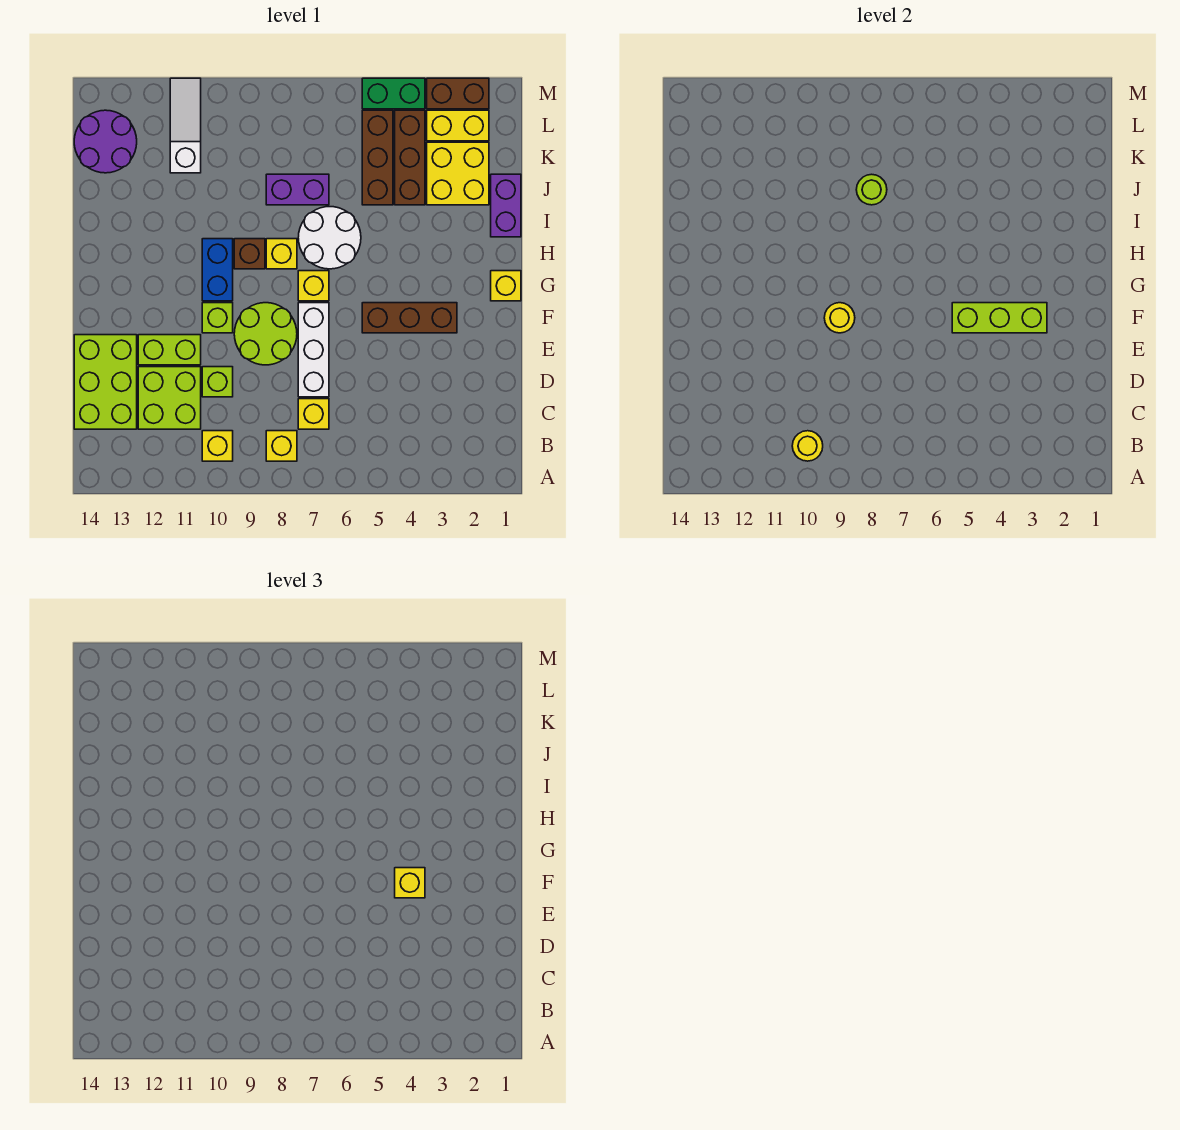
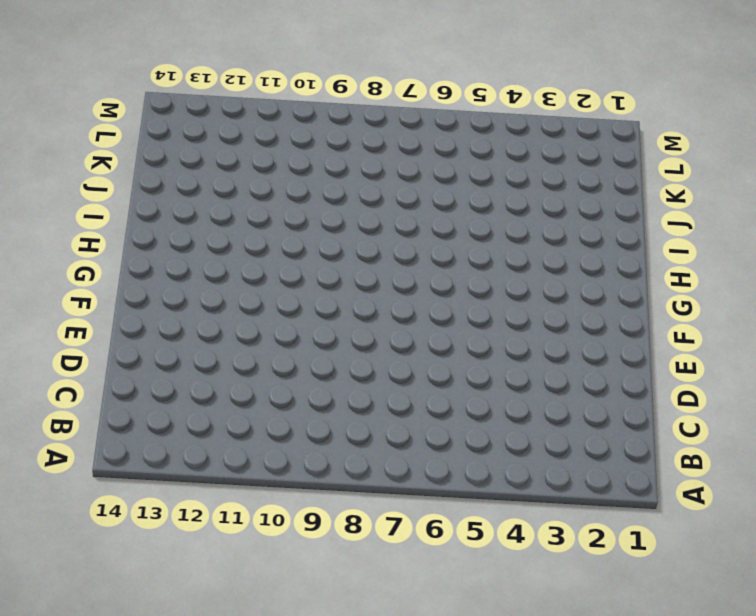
none -> yellow brick B8 level 1
none -> yellow brick B10 level 1
none -> yellow brick C7 level 1
none -> lime brick C11:D12 level 1

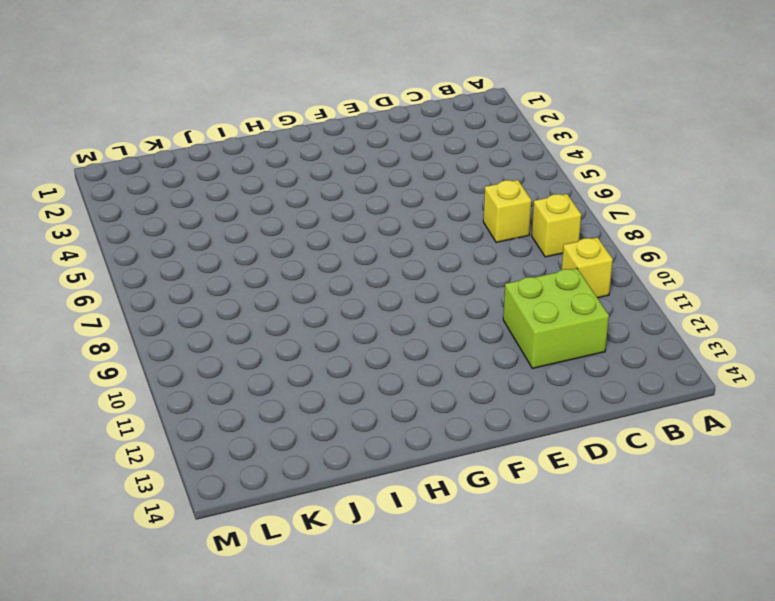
none -> lime brick C13:E14 level 1
none -> white brick D7:F7 level 1
none -> lime brick D10 level 1
none -> lime round brick E8:F9 level 1

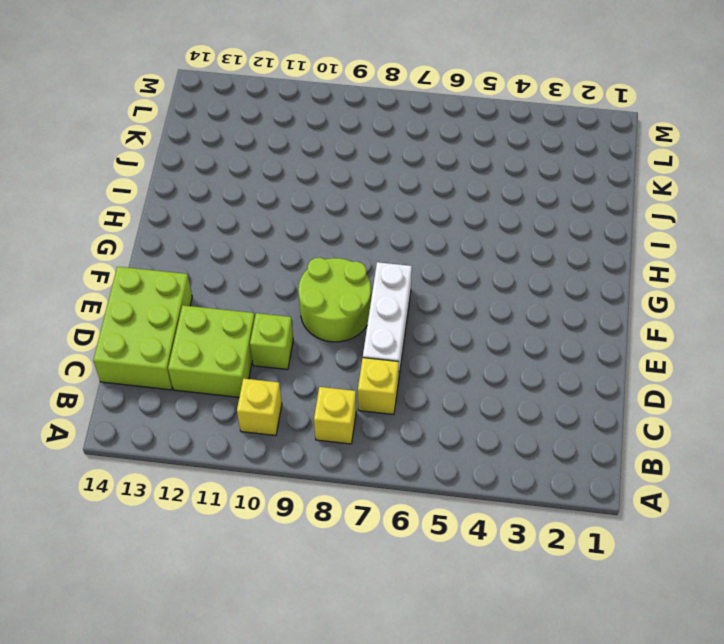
none -> lime brick E11:E12 level 1
none -> brown brick F3:F5 level 1
none -> lime brick F10 level 1
none -> yellow brick G1 level 1

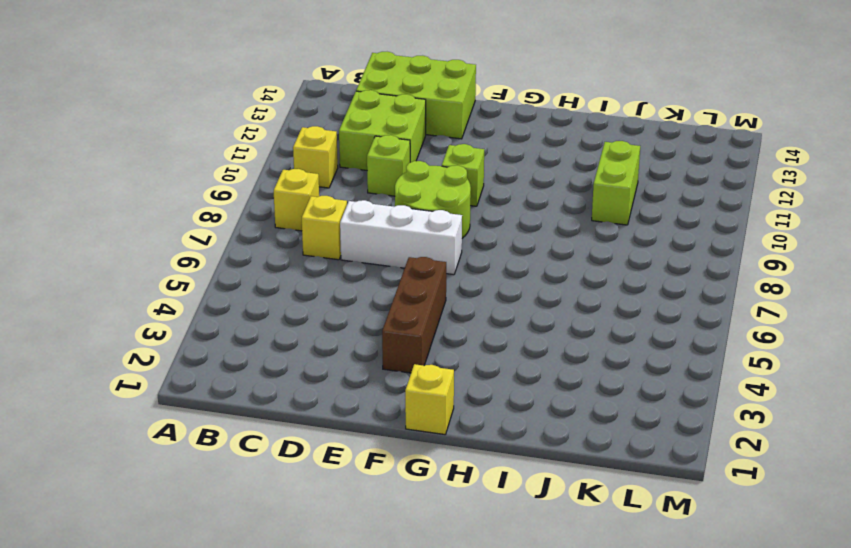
lime brick J10:J11 level 1 -> lime brick E11:E12 level 1
none -> yellow brick G7 level 1
none -> blue brick G10:H10 level 1
none -> white round brick H6:I7 level 1
none -> yellow brick H8 level 1

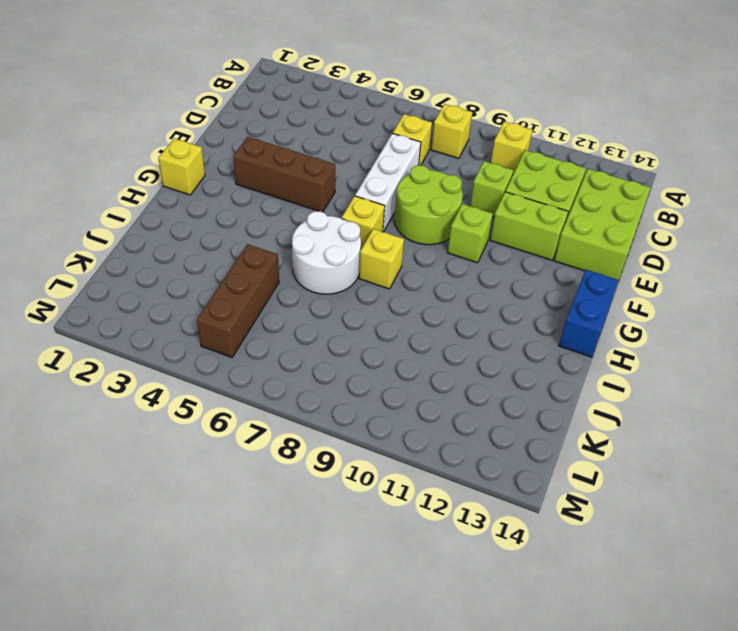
blue brick G14:H14 level 1 -> blue brick G10:H10 level 1
none -> brown brick H9 level 1
none -> purple brick I1:J1 level 1
none -> yellow brick J2:K3 level 1
none -> brown brick J4:L4 level 1

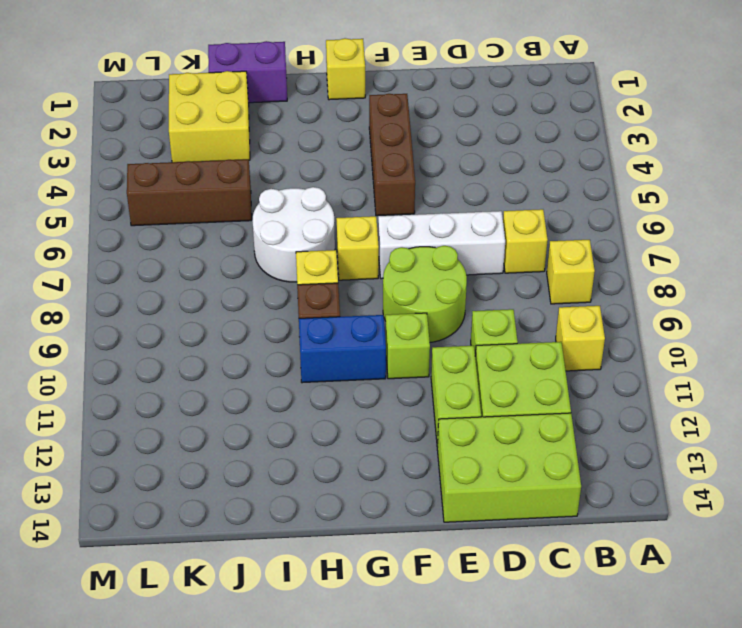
none -> brown brick J4:L4 level 1
none -> purple brick J7:J8 level 1
none -> white slope K11:M11 level 1 top K
none -> purple round brick K13:L14 level 1

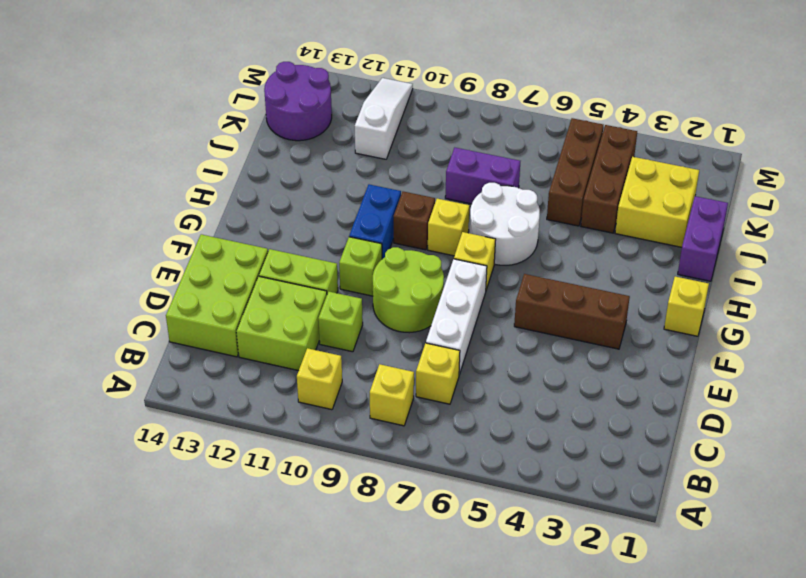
none -> yellow brick L2:L3 level 1
none -> brown brick M2:M3 level 1
none -> green brick M4:M5 level 1
none -> yellow round brick B10 level 2

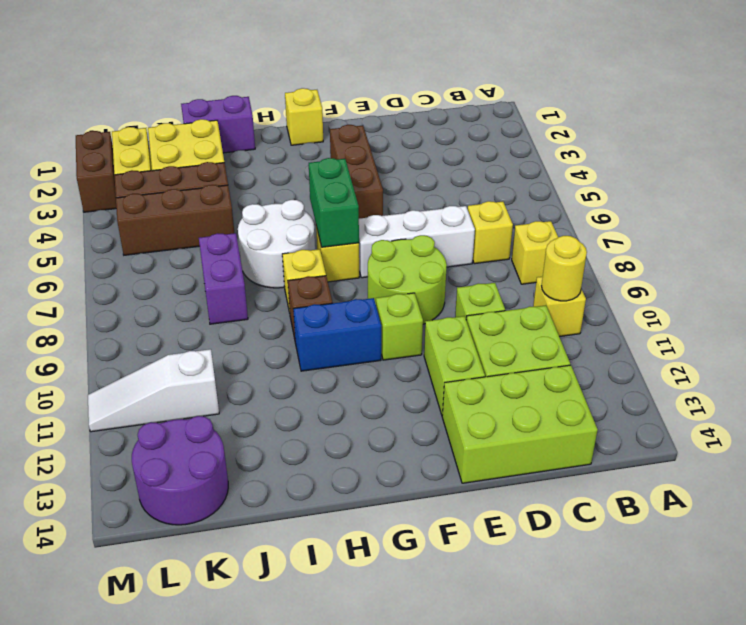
green brick G6:G7 level 2 -> green brick M4:M5 level 1
none -> lime brick F3:F5 level 2
none -> yellow round brick F9 level 2
none -> lime round brick J8 level 2
none -> yellow brick F4 level 3

